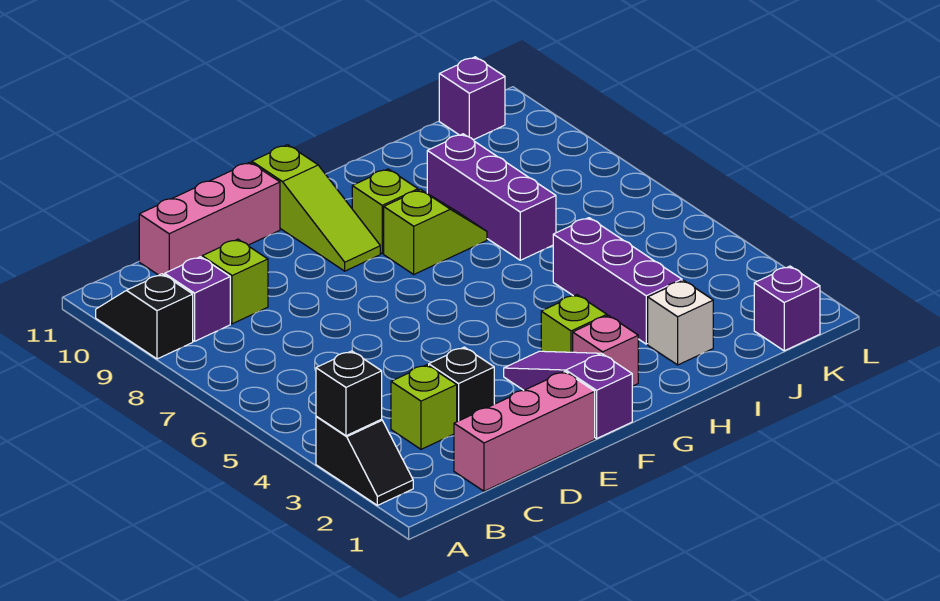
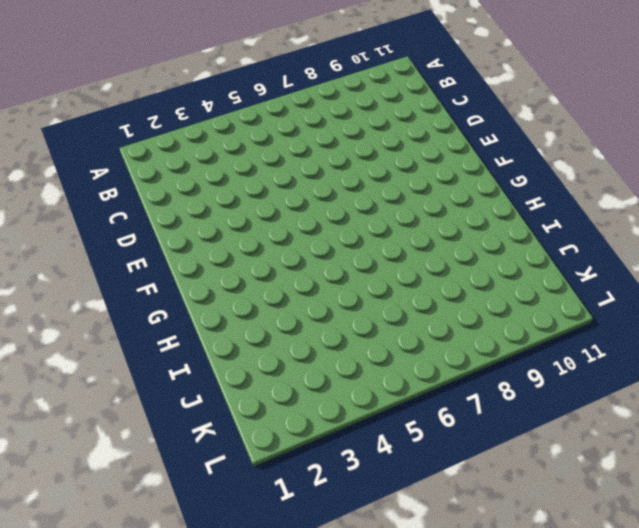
none -> black slope A2:A3 level 1 top 3
none -> black slope A9:A10 level 1 top 9
none -> purple brick B9 level 1

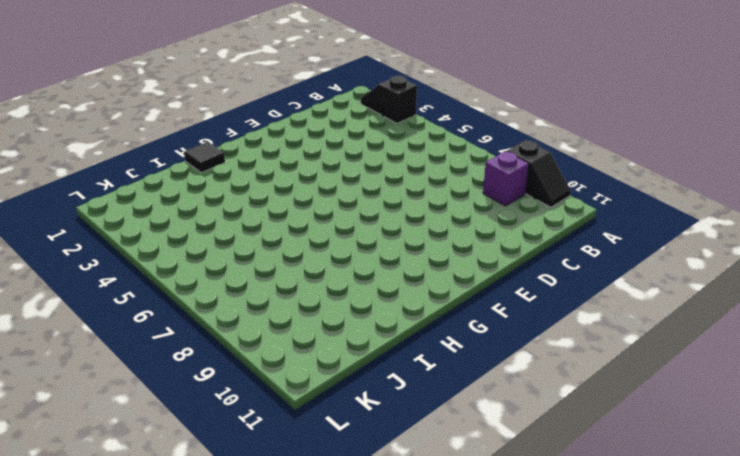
black tile H1 level 1 -> none
none -> pink brick C1:E1 level 1
none -> lime brick C3 level 1
none -> lime brick C9 level 1

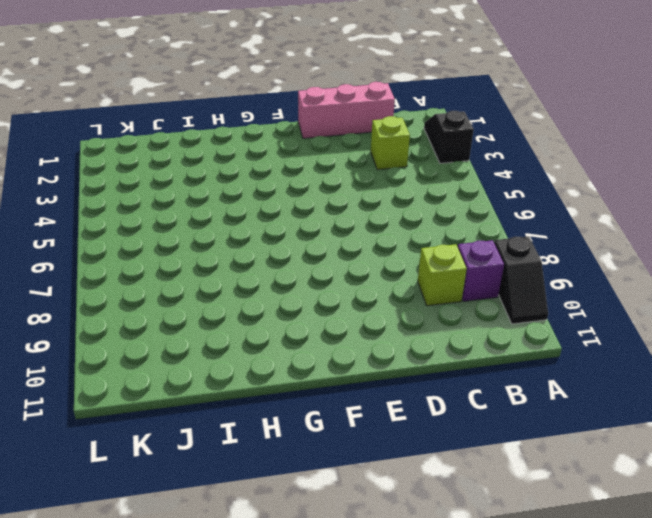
none -> pink brick C11:E11 level 1
none -> black brick D3 level 1
none -> purple slope F1:F3 level 1 top 1

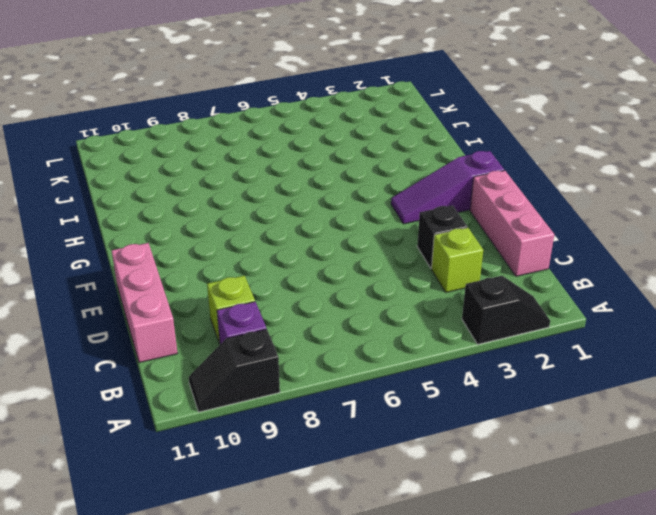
none -> lime slope F9:F11 level 1 top 11
none -> pink brick G2 level 1
none -> lime brick G3 level 1

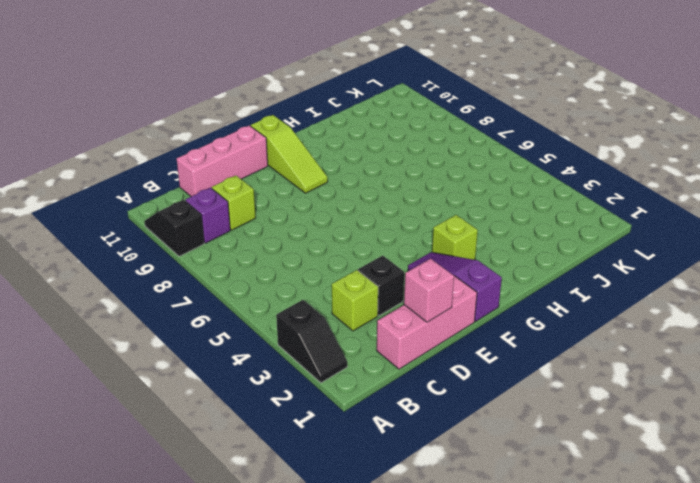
pink brick D1 level 2 -> pink brick G2 level 1
none -> lime slope G8:H8 level 1 top G
none -> lime brick G9 level 1
none -> white brick I2 level 1

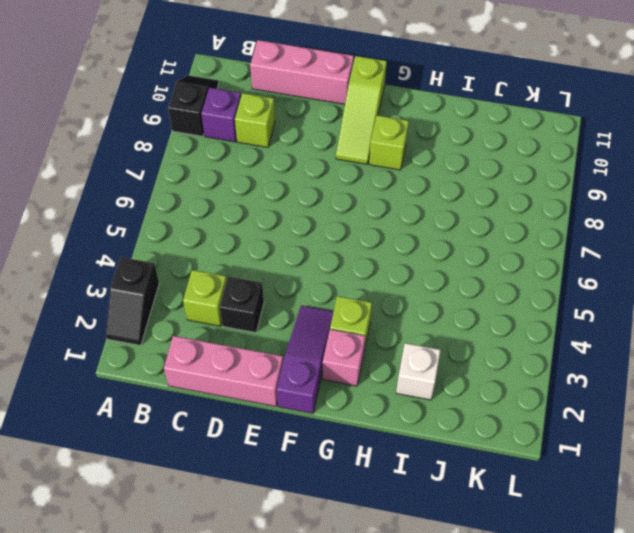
none -> lime slope G8:H8 level 1 top G
none -> purple brick I3:I5 level 1
none -> purple brick I7:I9 level 1

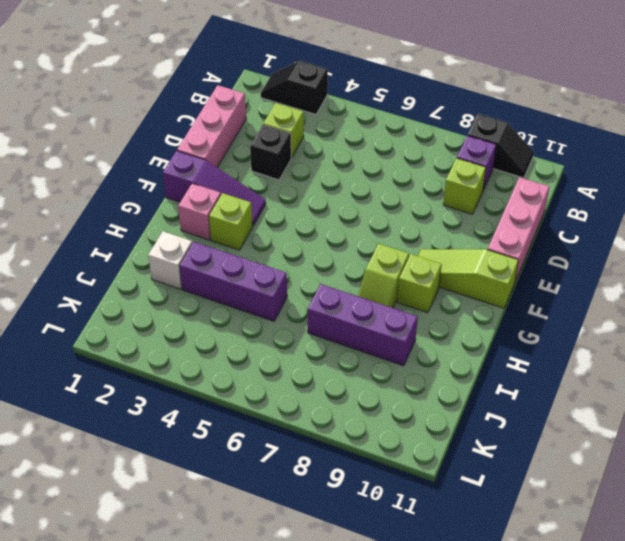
none -> purple brick K1 level 1
none -> purple brick K11 level 1
none -> black brick A3 level 2

